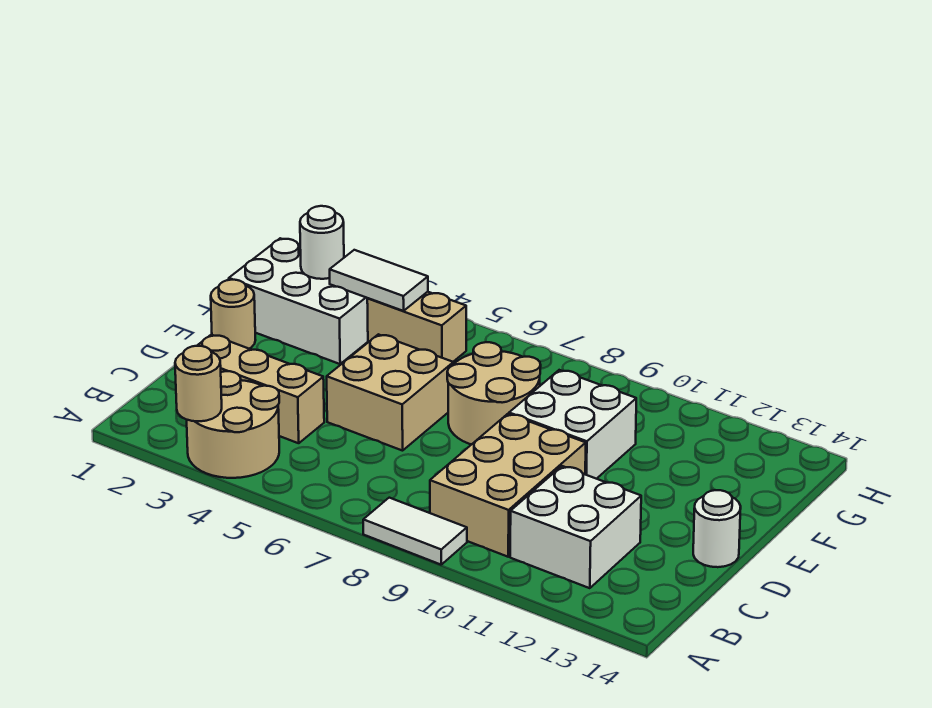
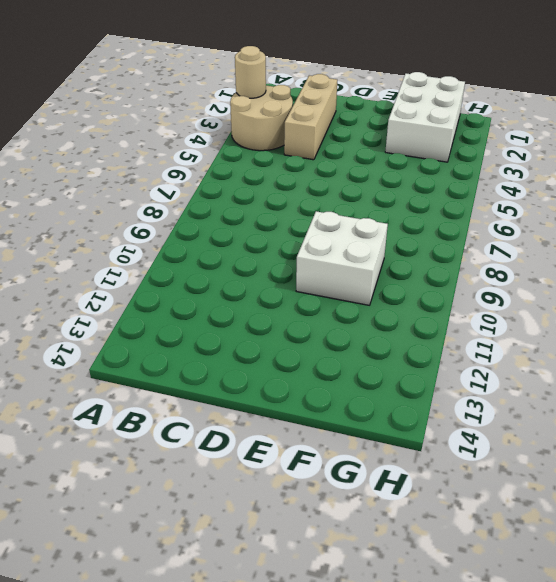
none -> white tile A8:A9 level 1
none -> tan brick B9:D10 level 1
none -> white brick B11:C12 level 1

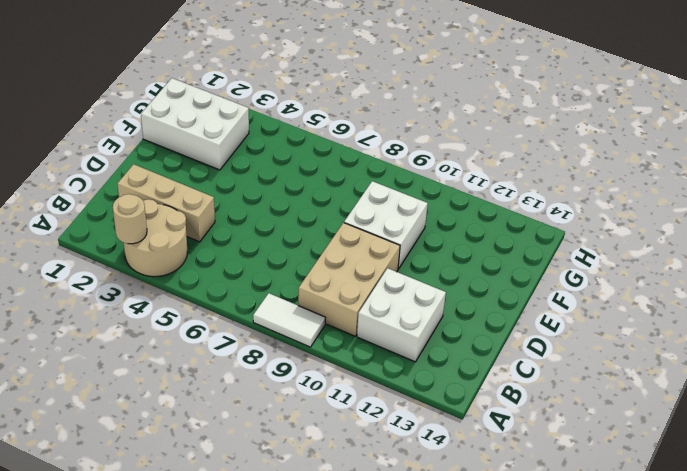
none -> tan brick D5:E6 level 1
none -> white round brick D14 level 1
none -> tan round brick E1 level 1

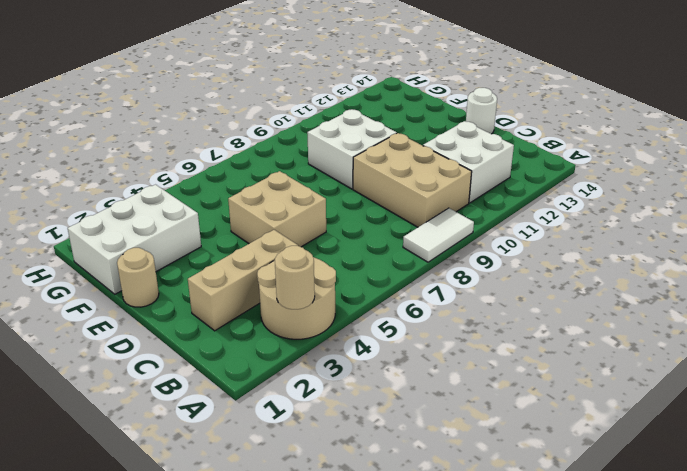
none -> tan round brick E7:F8 level 1
none -> tan brick G4:G5 level 1
none -> white round brick G2 level 2

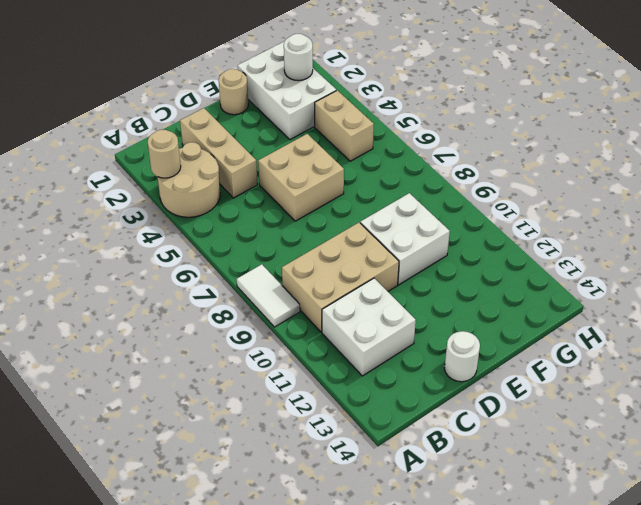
none -> tan round brick E7:F8 level 1
none -> white tile G3:G4 level 2

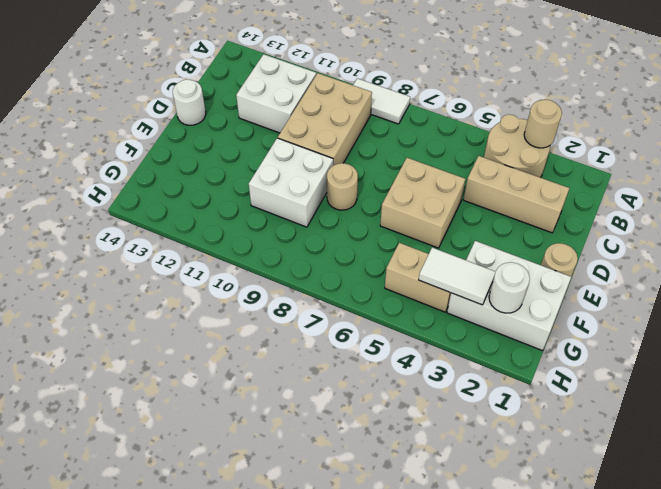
tan round brick E8 level 1 -> tan round brick E7:F8 level 1

